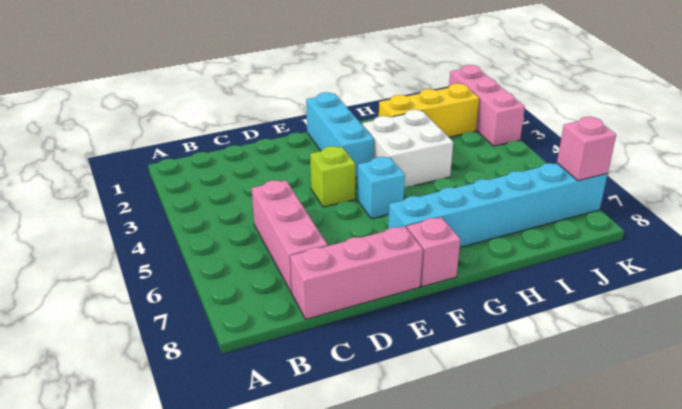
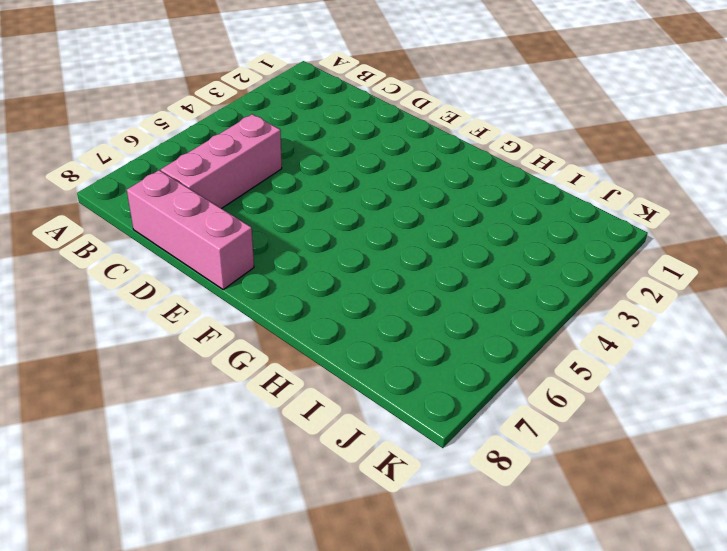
none -> lime brick E4 level 1
none -> cyan brick F1:F3 level 1

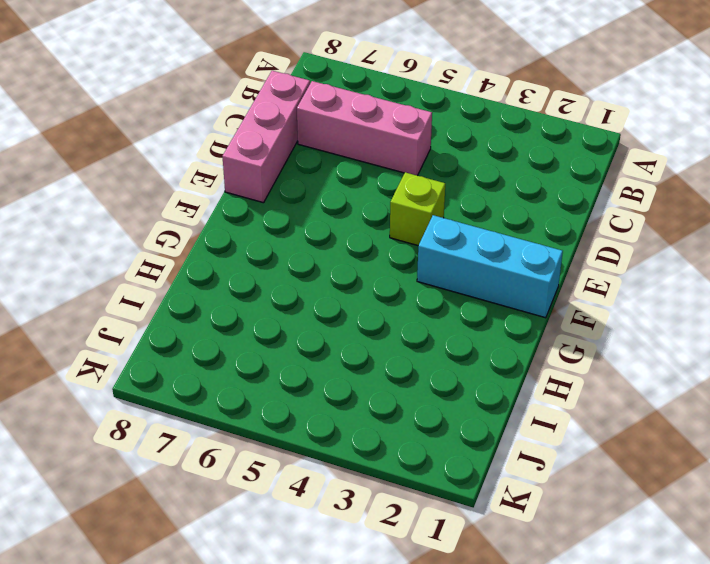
none -> cyan brick F5 level 1
none -> cyan brick F7:K7 level 1

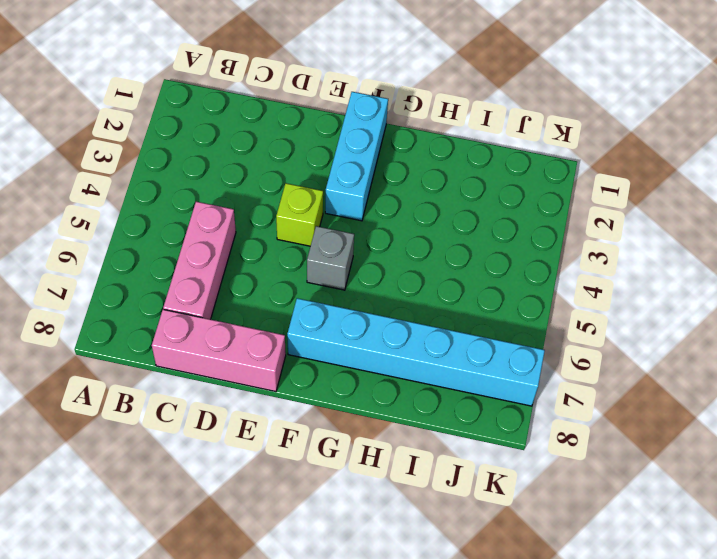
grey brick F5 level 1 -> cyan brick F5 level 1
none -> pink brick F8 level 1
none -> white brick G3:H4 level 1

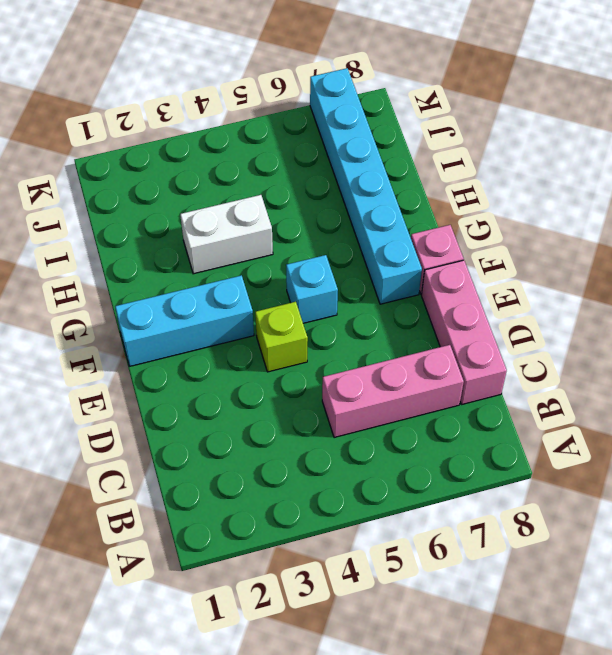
white brick H3:H4 level 1 -> white brick G3:H4 level 1
none -> yellow brick H2:J2 level 1
none -> pink brick K1:K3 level 1

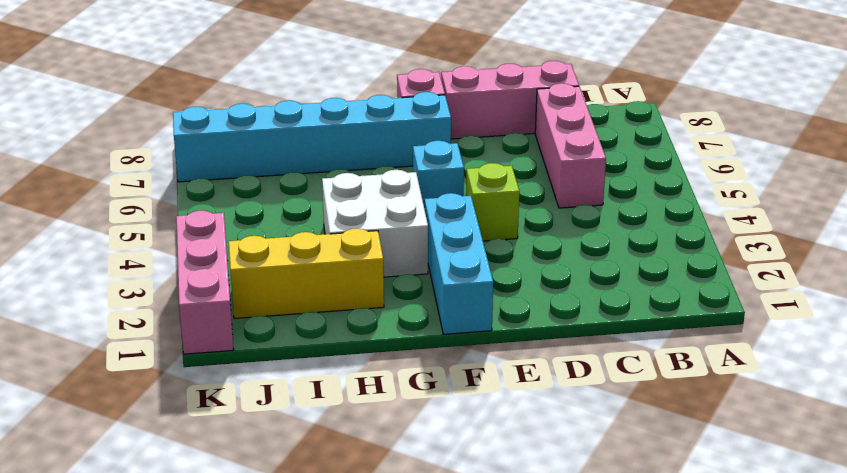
none -> pink brick K7 level 2

